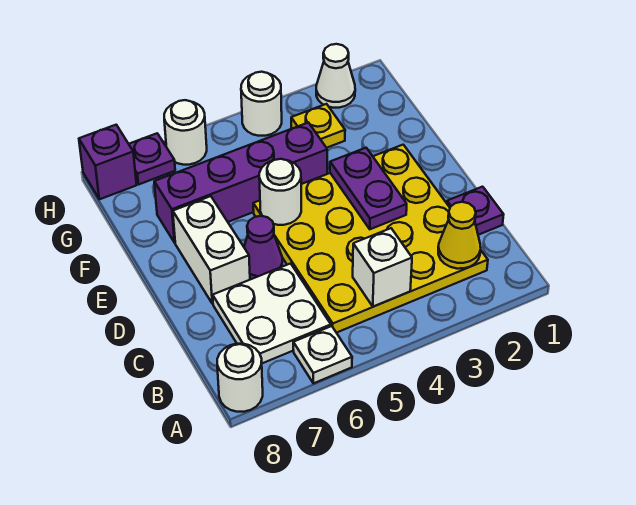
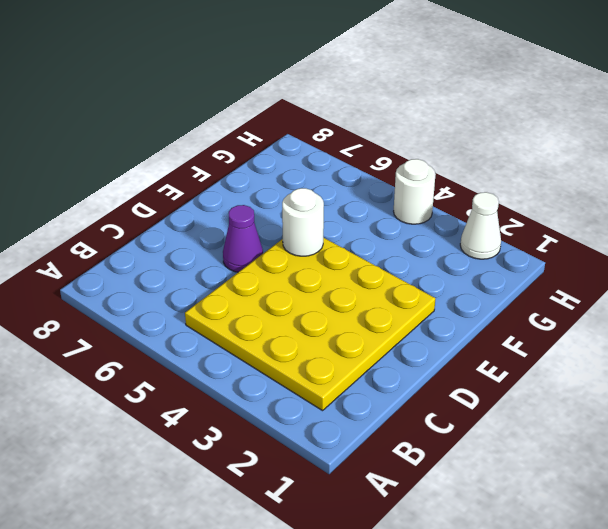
none -> white plate A6 level 1
none -> white round brick A8 level 1
none -> white plate B6:C7 level 1

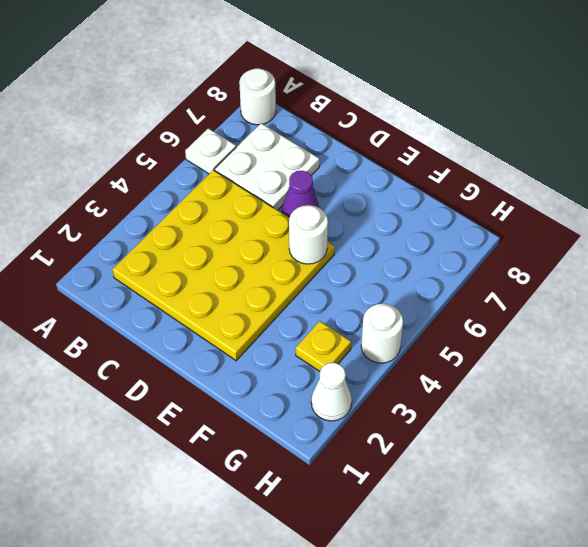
none -> purple plate C1 level 1
none -> white brick D7:E7 level 1
none -> purple brick F4:F7 level 1

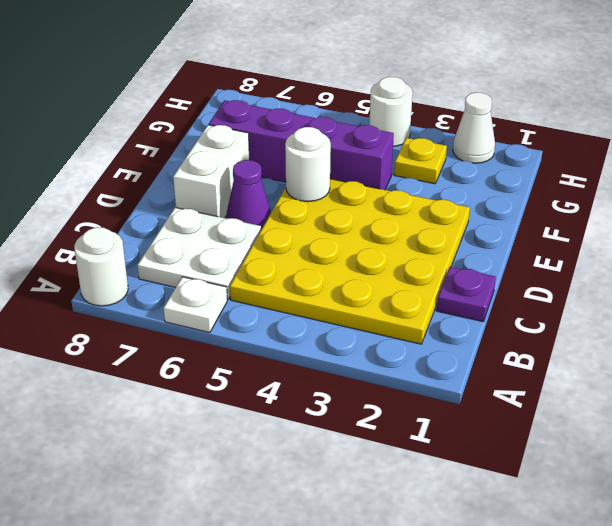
none -> white round brick H6 level 1
none -> purple plate H7 level 1
none -> purple brick H8 level 1

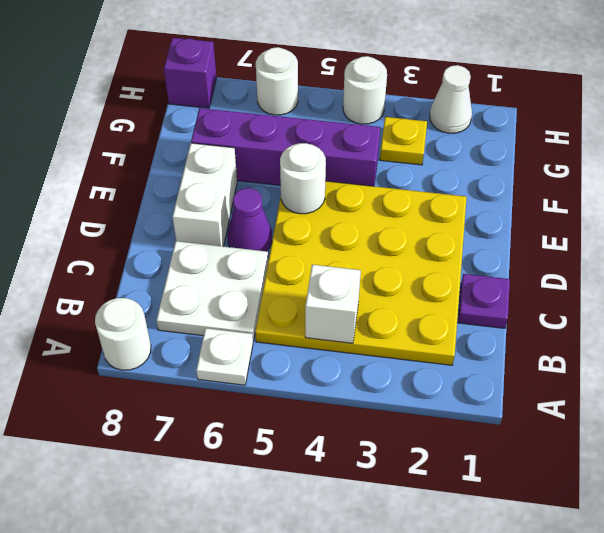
none -> purple plate H7 level 1
none -> yellow cone B2 level 2
none -> purple plate D3:E3 level 2

